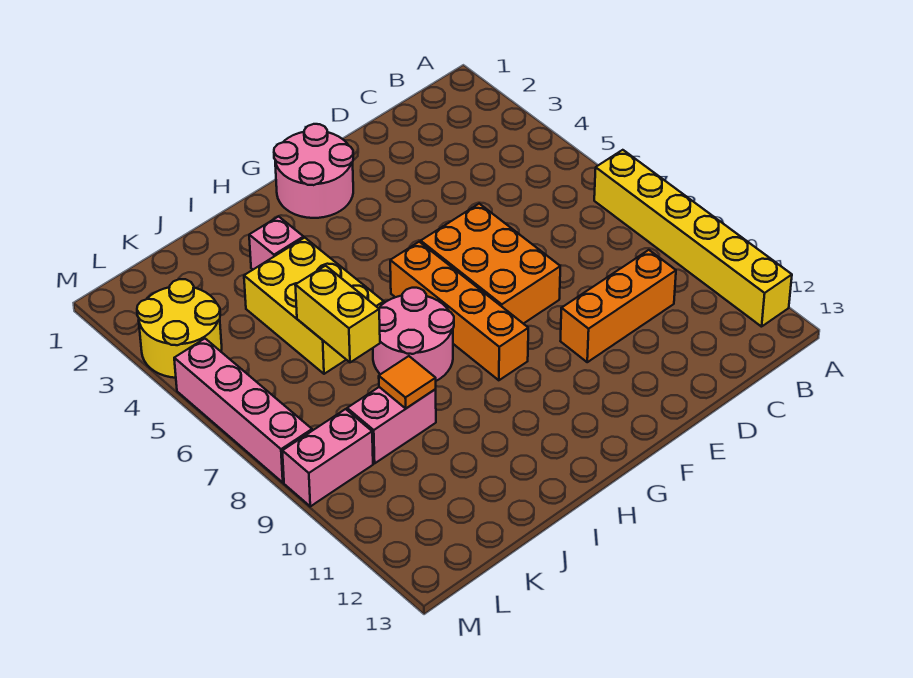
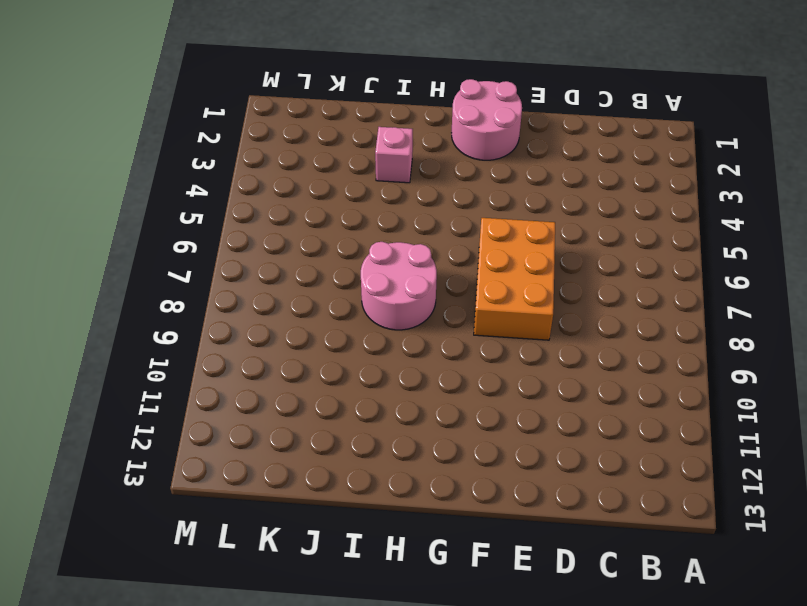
none -> yellow brick A7:A12 level 1
none -> orange brick C10:E10 level 1
none -> orange brick G6:G9 level 1

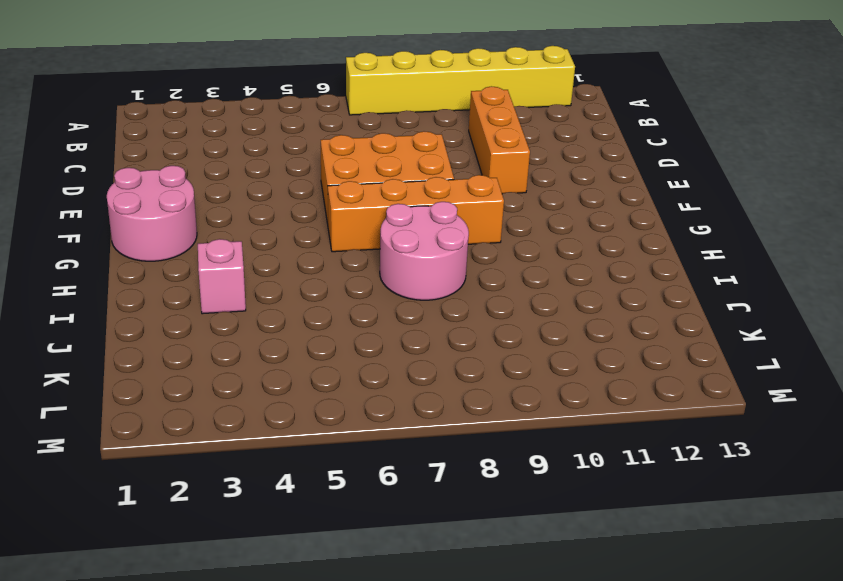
none -> yellow brick I4:J6 level 1
none -> pink brick J9:K9 level 1
none -> yellow round brick L3:M4 level 1

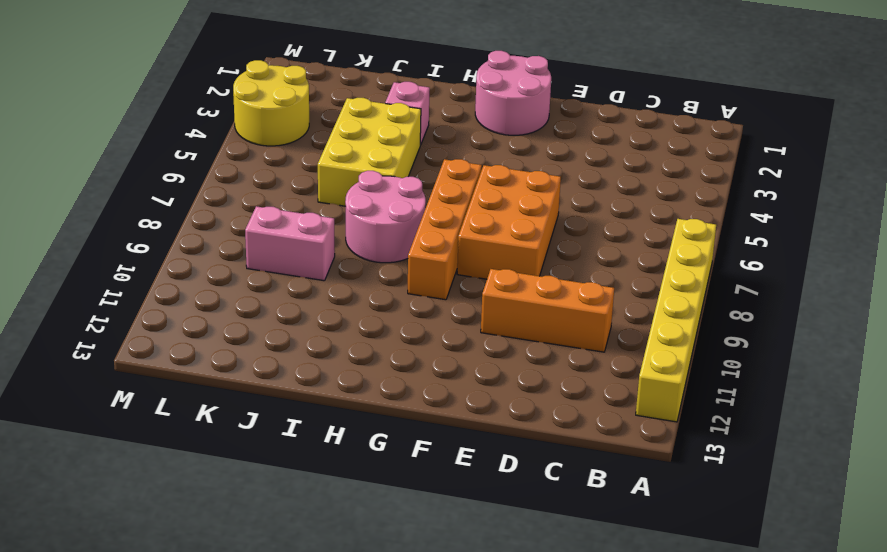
none -> pink brick L9:M9 level 1
none -> pink brick M5:M8 level 1
none -> yellow brick J6:J7 level 2

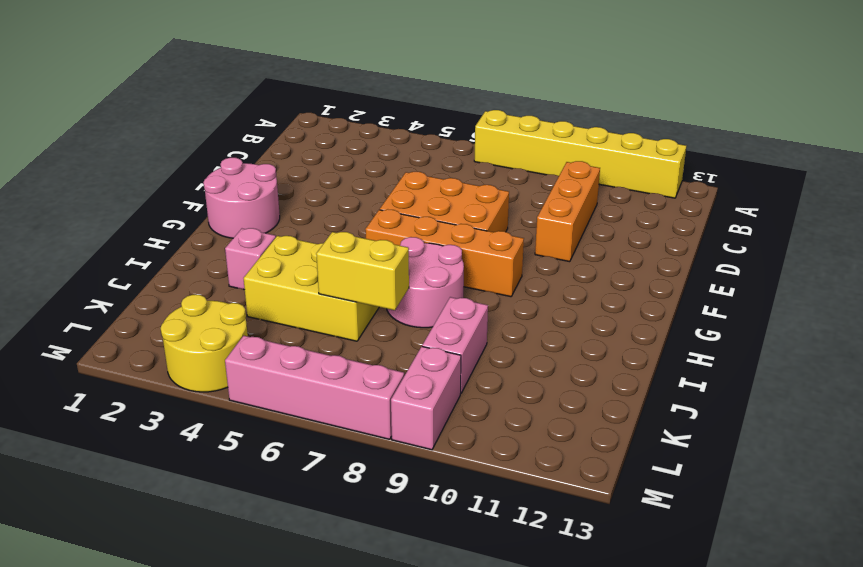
none -> orange tile J9 level 2

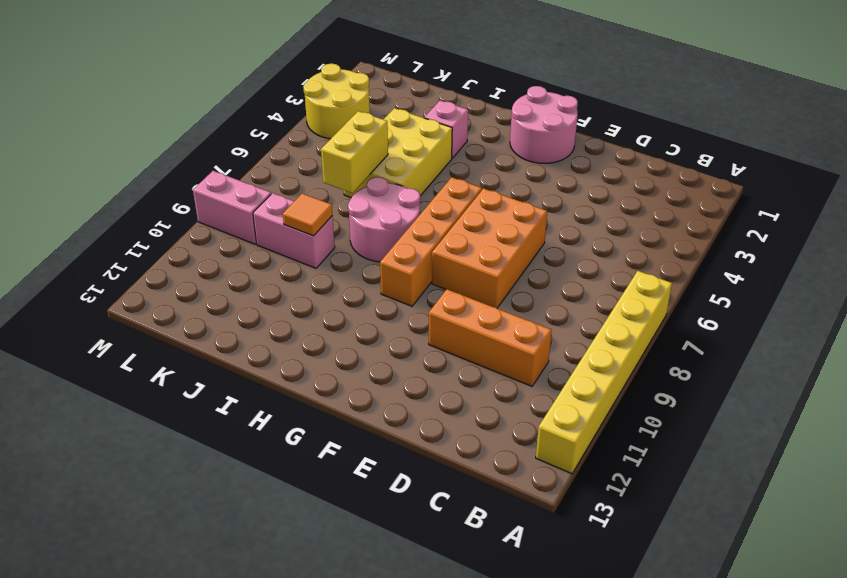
none -> pink brick M5:M8 level 1

